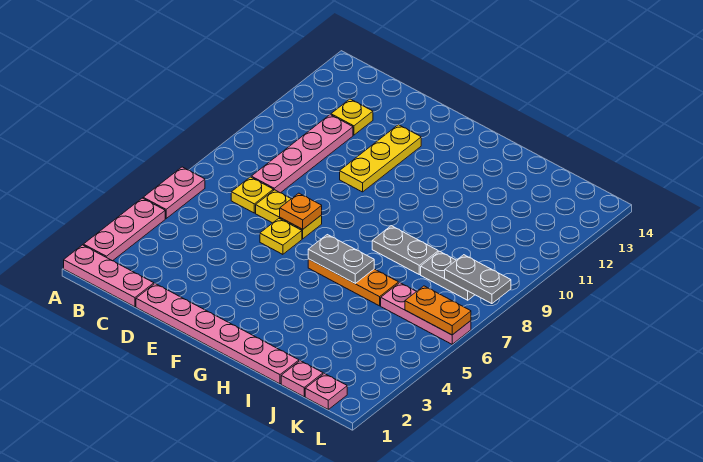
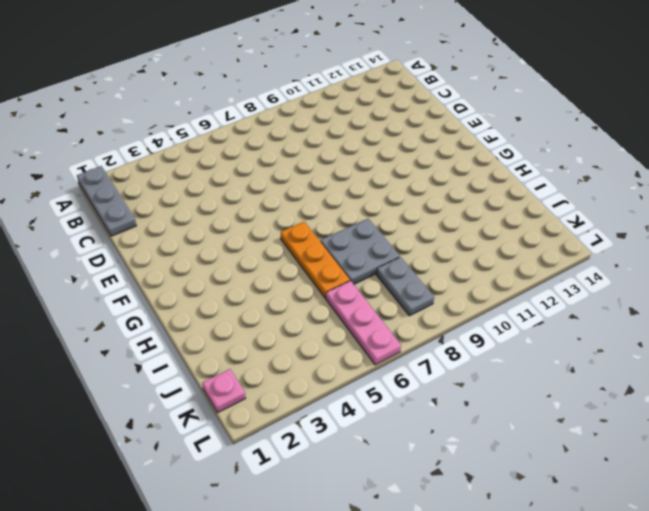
grey plate A1:C1 level 1 -> pink plate A1:C1 level 1
grey plate H7:I8 level 1 -> grey plate H8:I8 level 1
none -> pink plate A2:A4 level 1
none -> pink plate A5:A6 level 1
none -> yellow plate C7 level 1

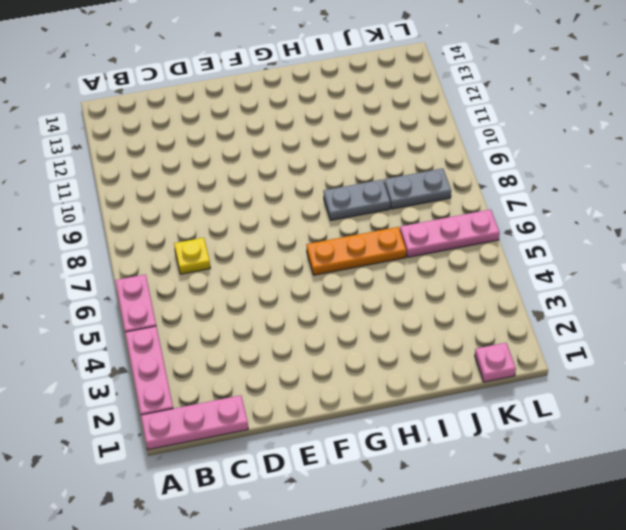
none -> pink plate C8:C11 level 1
none -> yellow plate C12 level 1
none -> pink plate D1:I1 level 1

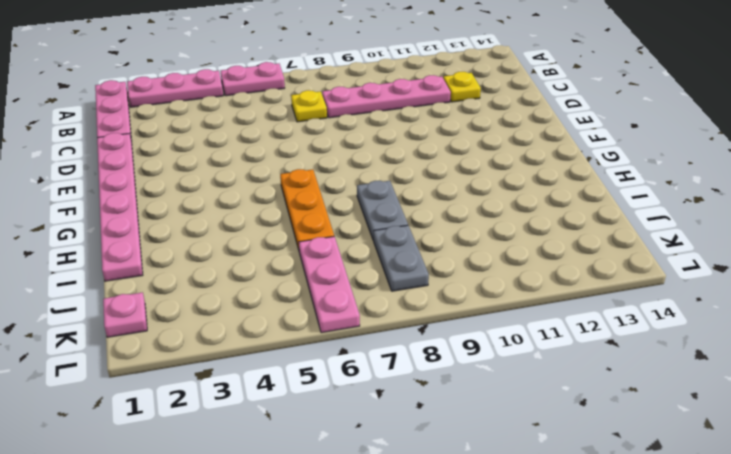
none -> yellow plate D7:E7 level 1
none -> yellow plate E6 level 1
none -> yellow plate E10:E12 level 1

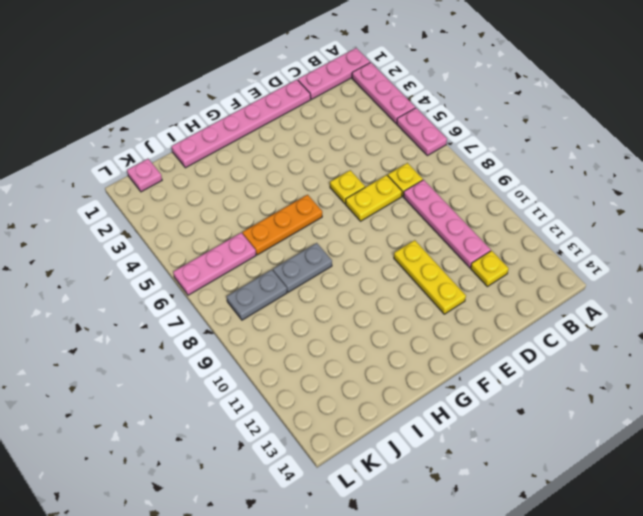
none -> pink plate J1 level 1
none -> orange plate E7 level 2
none -> grey plate G6:H6 level 2

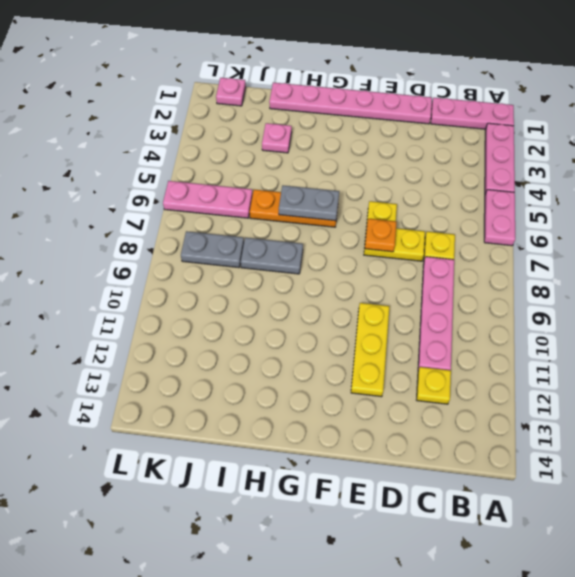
pink plate I3 level 1 -> pink plate J1 level 1
none -> orange plate K6:L6 level 2
none -> grey plate K8:L8 level 2

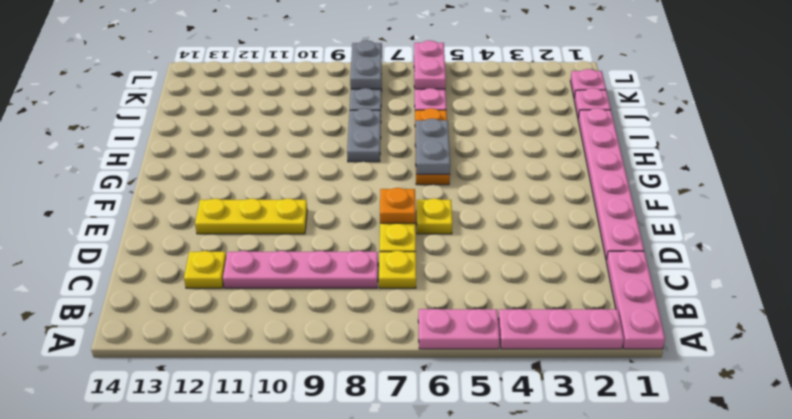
pink plate K6:L6 level 2 -> orange plate K6:L6 level 2

